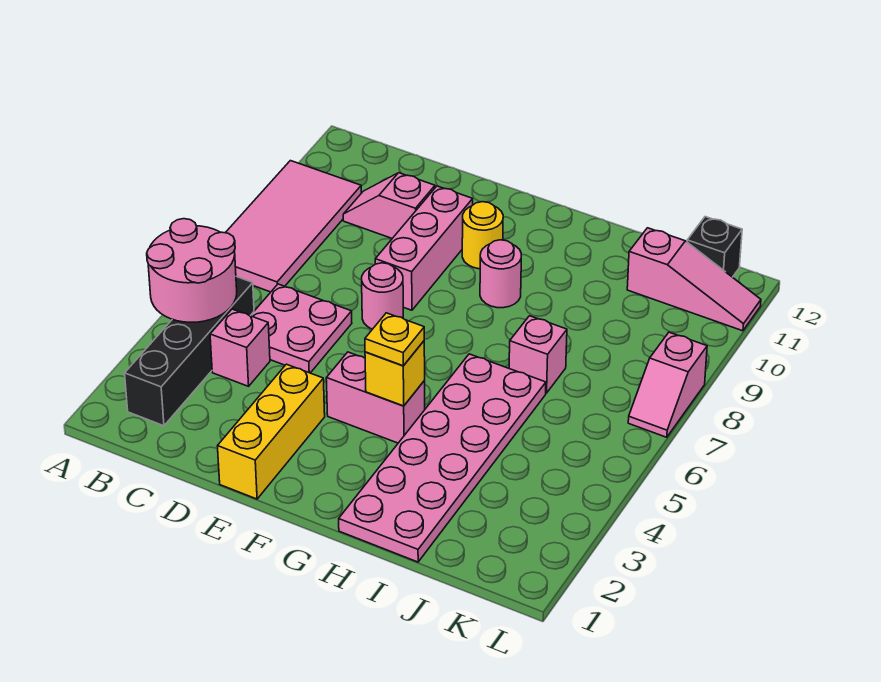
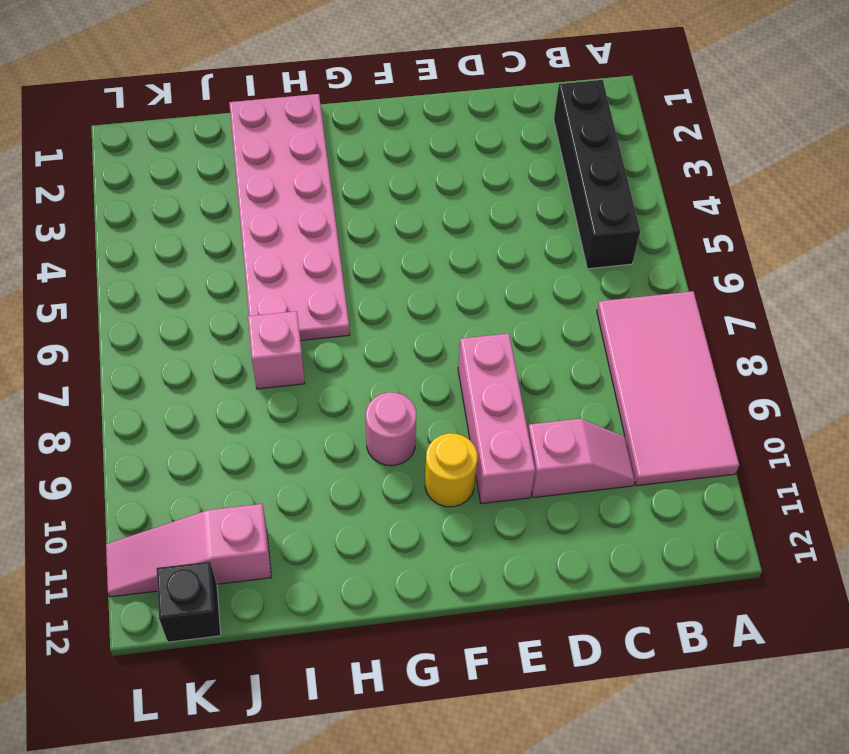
none -> pink brick C4 level 1
none -> pink plate C5:D6 level 1
none -> yellow brick E1:E3 level 1

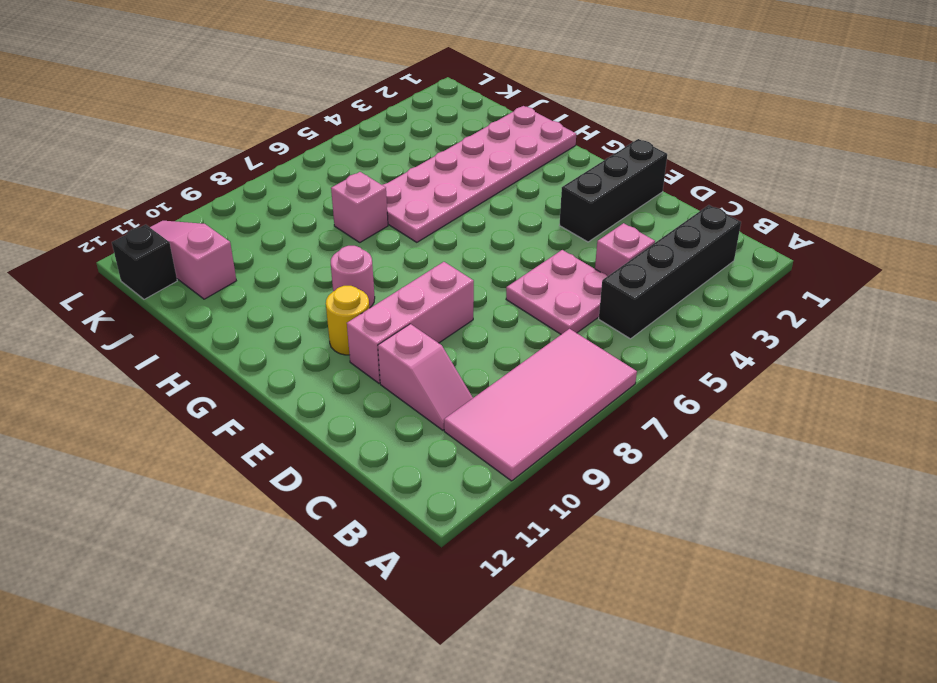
black brick E1:E3 level 1 -> yellow brick E1:E3 level 1
none -> pink round brick E7 level 1
none -> pink brick F4:G4 level 1
none -> pink slope L7:L8 level 1 top 8

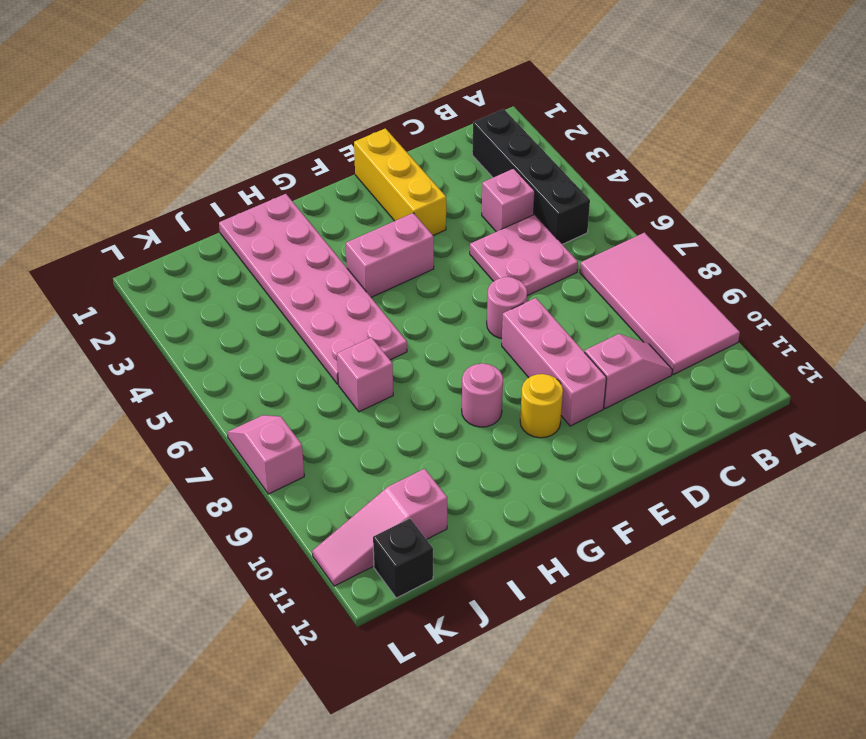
none -> pink round brick A4:B5 level 2
none -> yellow brick G4 level 2
none -> yellow plate G4 level 3

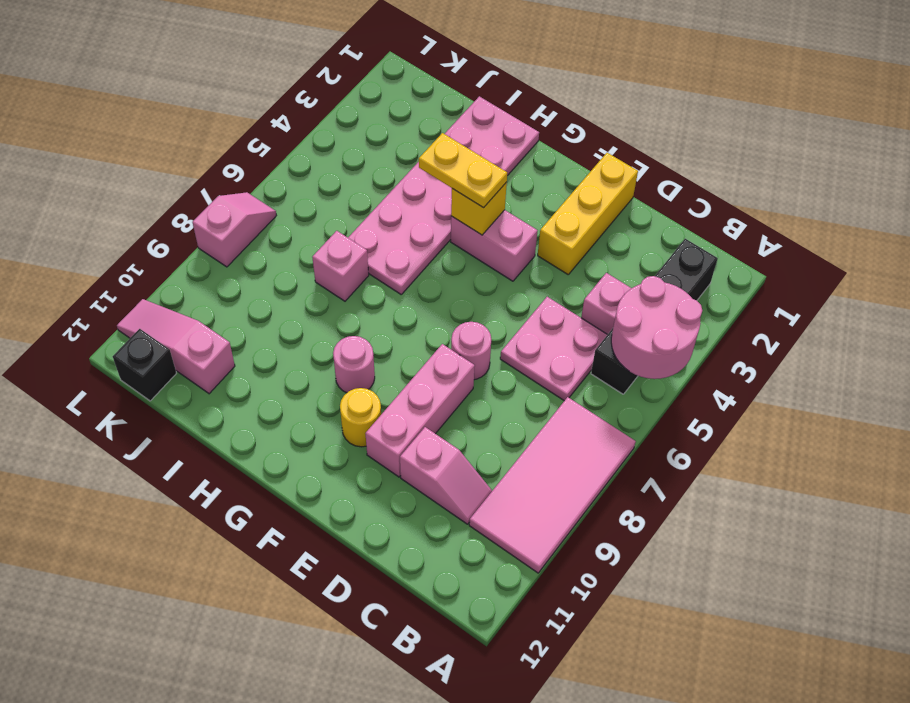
yellow plate G4:H4 level 3 -> yellow plate G4 level 3

